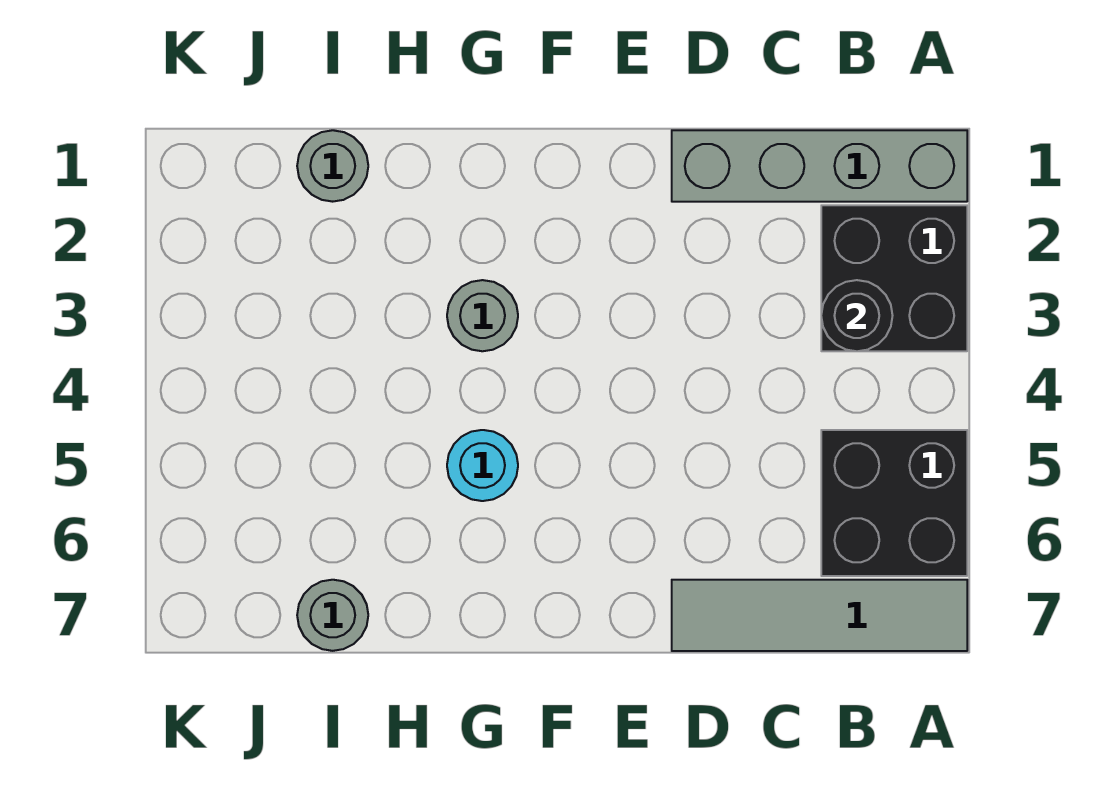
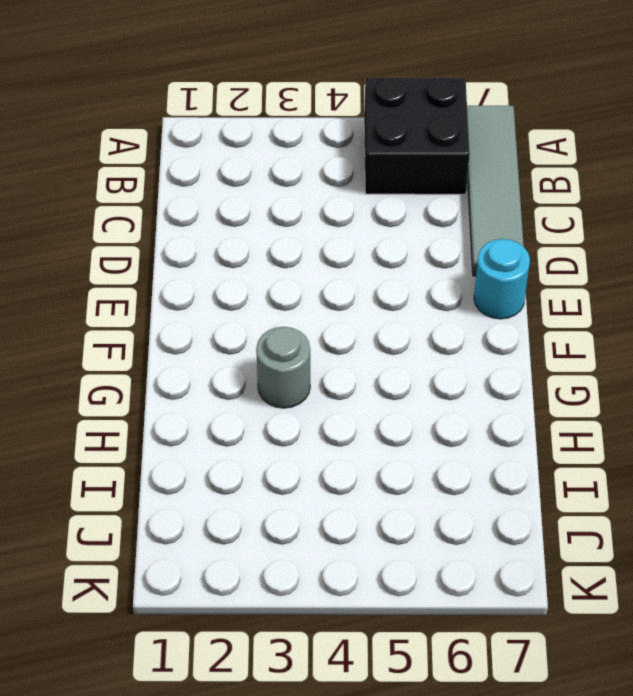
cyan round brick E7 level 1 -> cyan round brick G5 level 1
none -> grey brick A1:D1 level 1
none -> black brick A2:B3 level 1

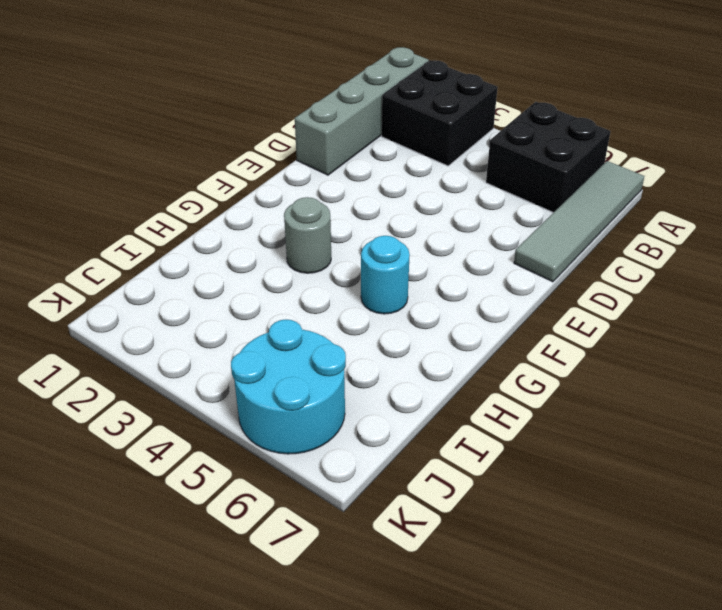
cyan round brick J5:K6 level 1 -> none
none -> grey round brick I1 level 1
none -> grey round brick I7 level 1

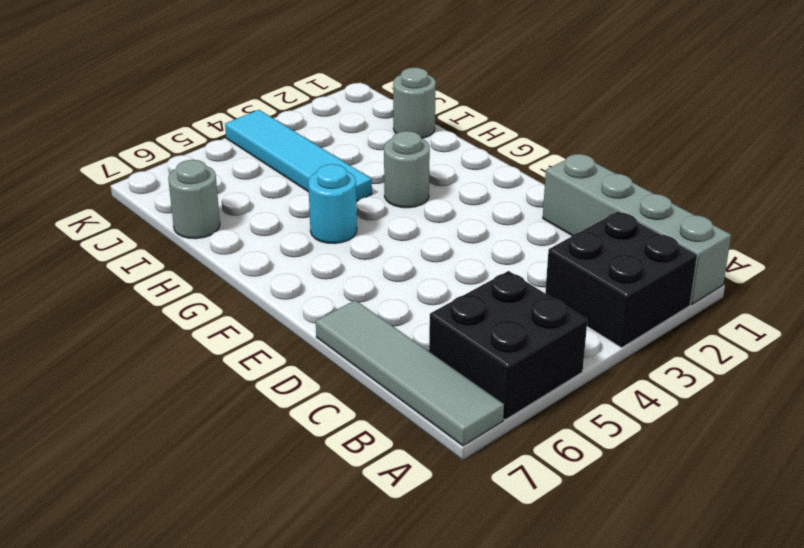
cyan tile H4:K4 level 1 -> none
none -> black round brick B3 level 2

